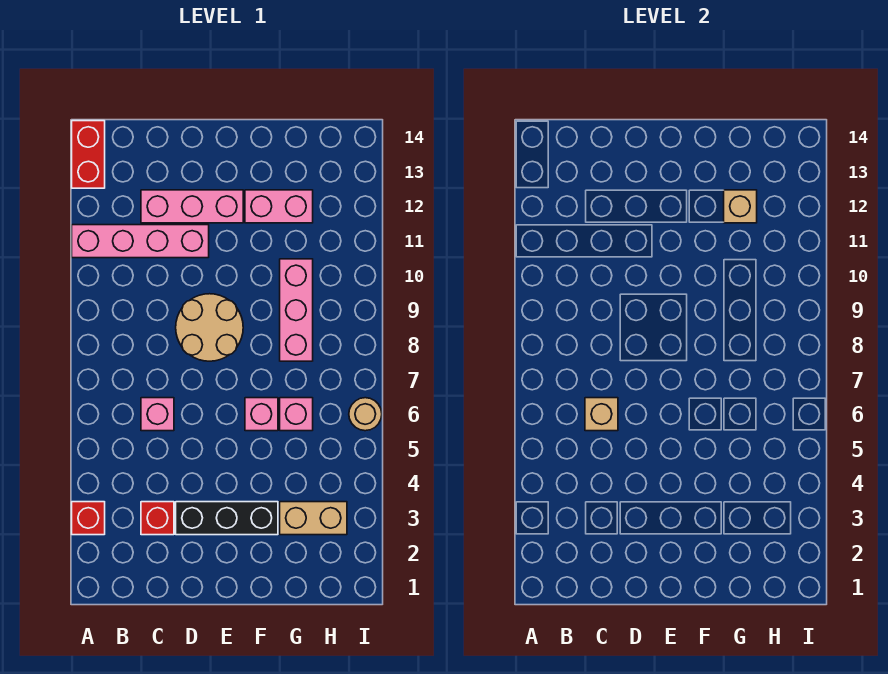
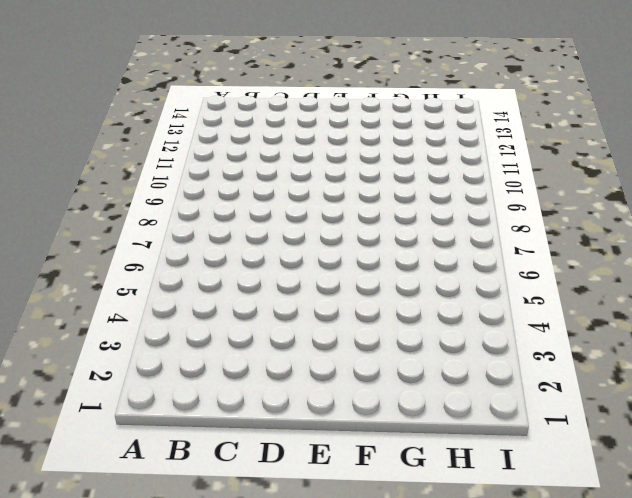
none -> red brick A3 level 1
none -> pink brick A11:D11 level 1
none -> red brick A13:A14 level 1

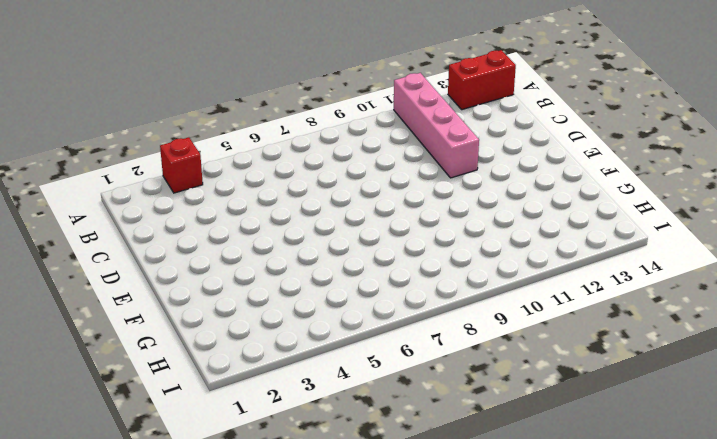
none -> red brick C3 level 1
none -> pink brick C6 level 1
none -> pink brick C12:E12 level 1

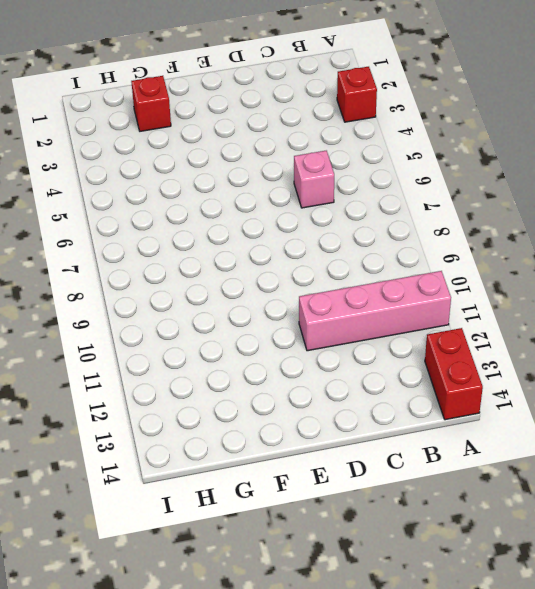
red brick G2 level 1 -> red brick C3 level 1
none -> pink brick C12:E12 level 1
none -> black brick D3:F3 level 1
none -> tan round brick D8:E9 level 1

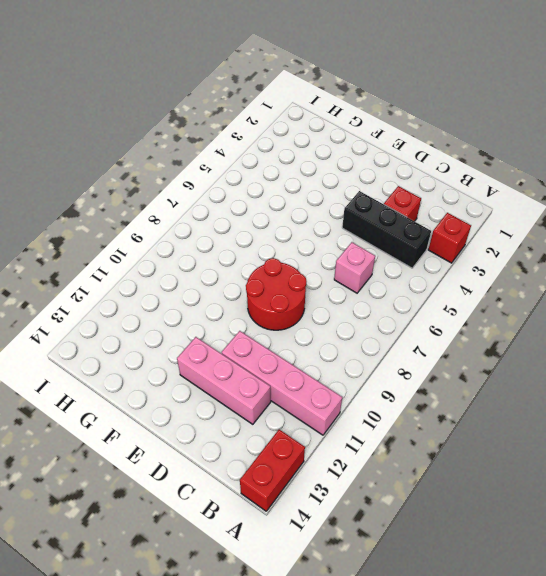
black brick B4:D4 level 1 -> black brick D3:F3 level 1
red round brick D8:E9 level 1 -> tan round brick D8:E9 level 1
none -> pink brick F6 level 1
none -> pink brick F12:G12 level 1
none -> tan brick G3:H3 level 1

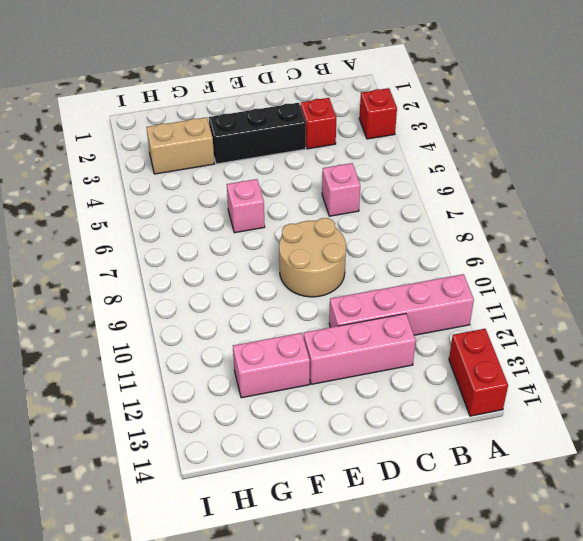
none -> pink brick G6 level 1
none -> pink brick G8:G10 level 1
none -> tan round brick I6 level 1

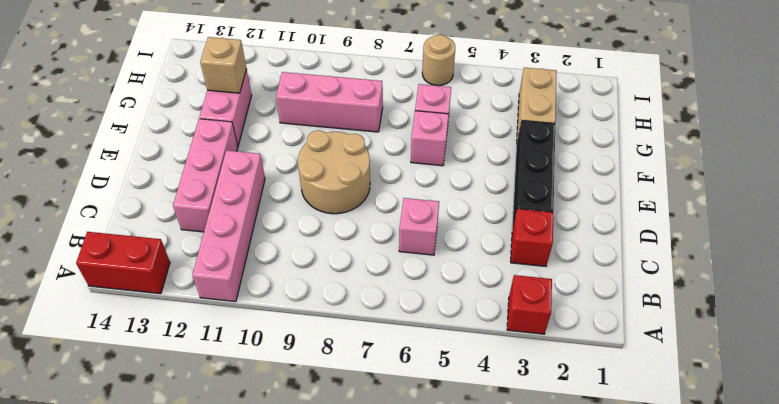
none -> tan brick C6 level 2

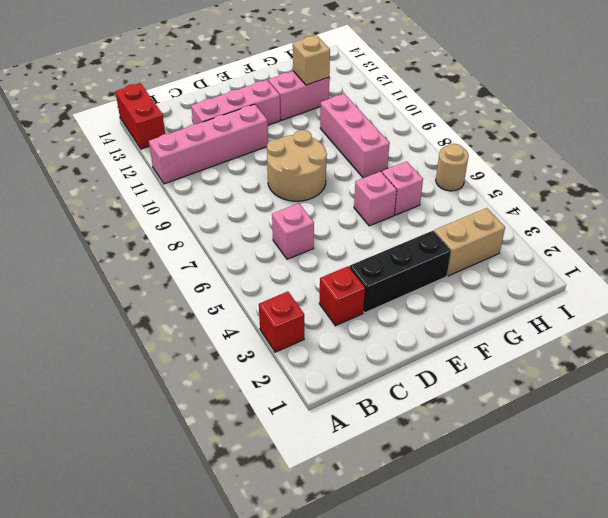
none -> tan brick C6 level 2

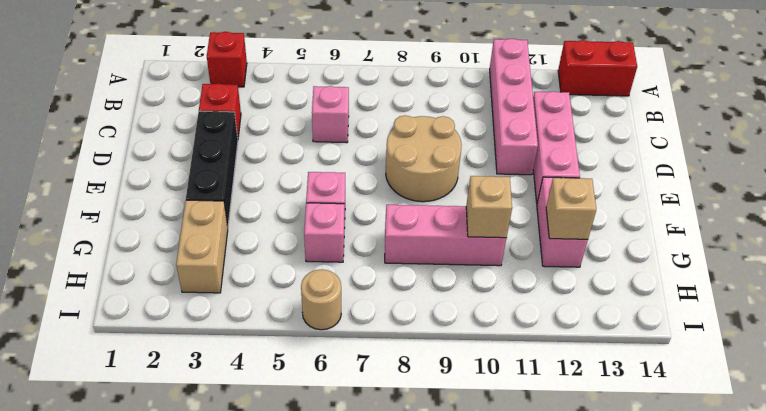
tan brick G10 level 2 -> tan brick C6 level 2

